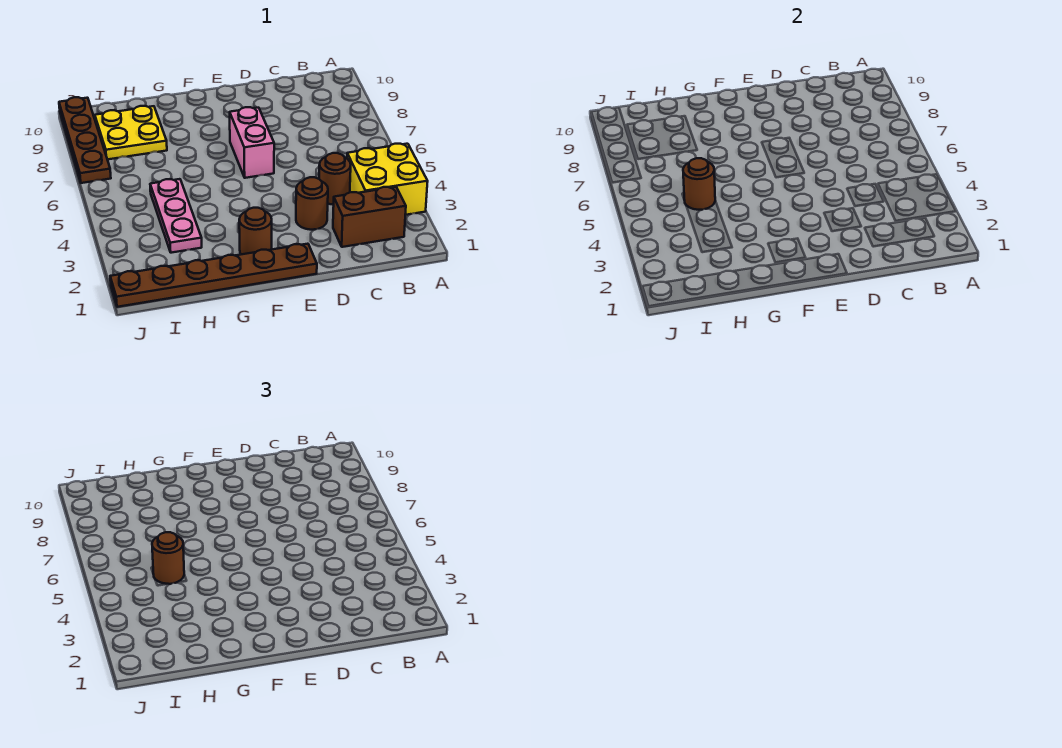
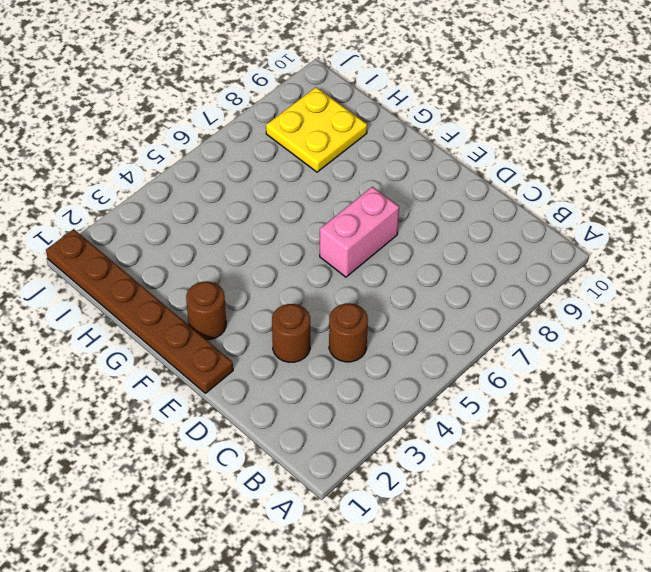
none -> yellow brick A3:B4 level 1
none -> brown brick B2:C2 level 1
none -> pink plate H3:H5 level 1

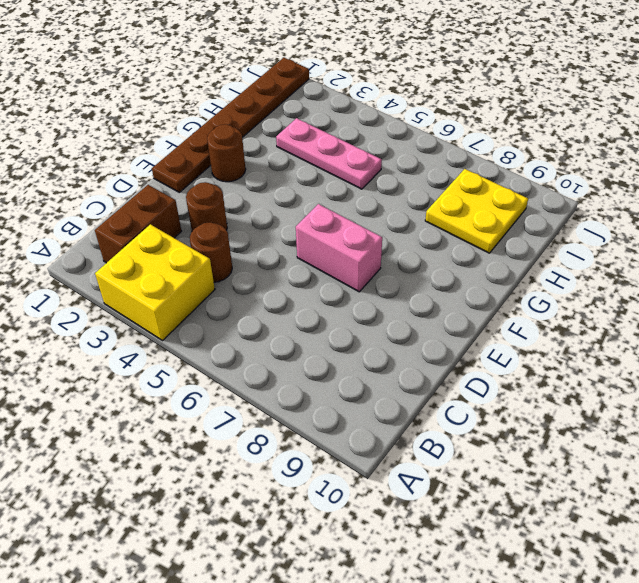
none -> brown plate J7:J10 level 1
none -> brown round brick H5 level 2
none -> brown round brick H5 level 3

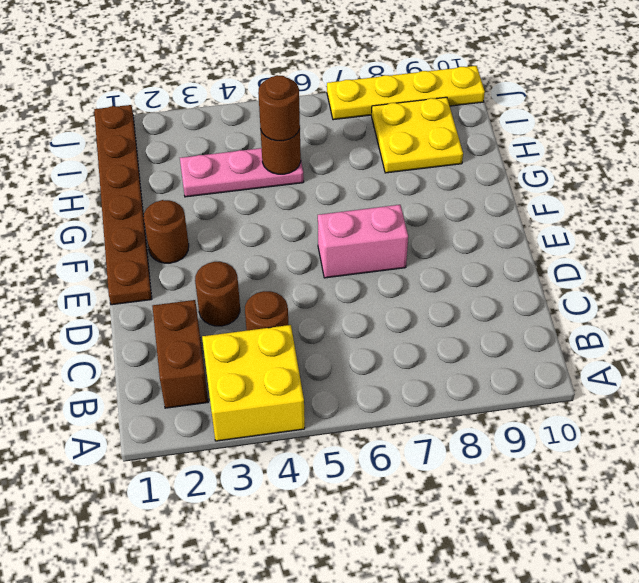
yellow plate J7:J10 level 1 -> brown plate J7:J10 level 1

